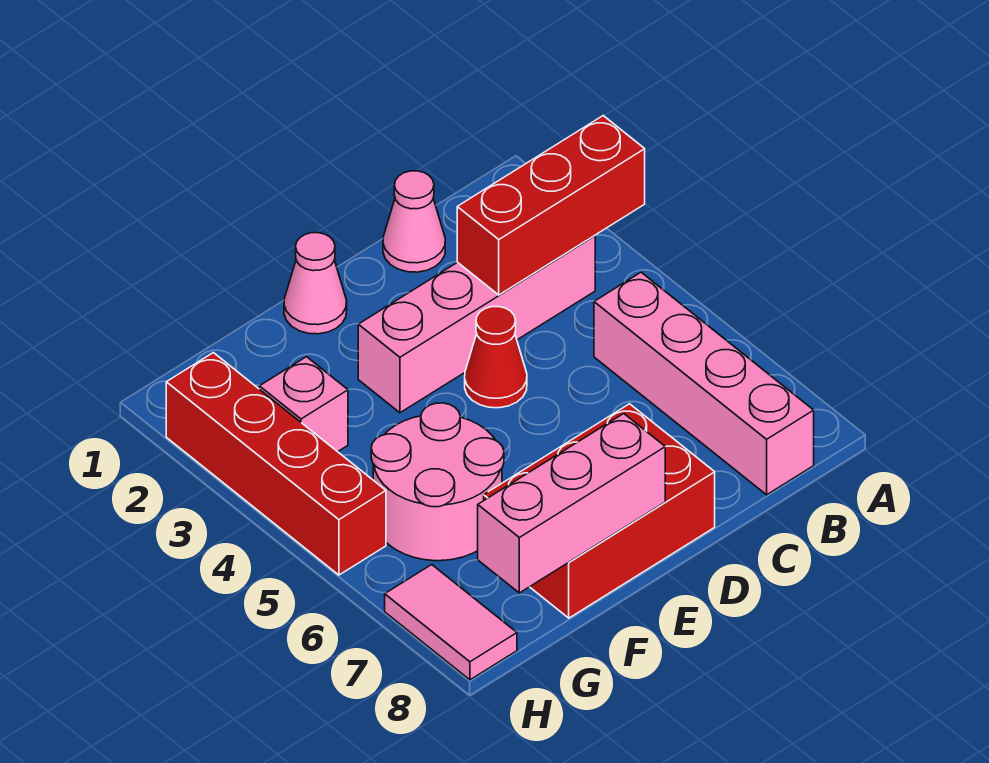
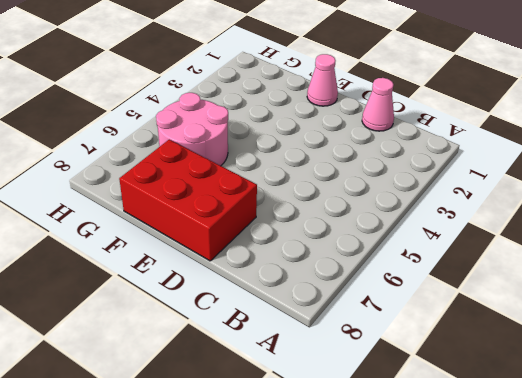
none -> pink brick B3:E3 level 1
none -> pink brick B5:B8 level 1
none -> red cone D4 level 1

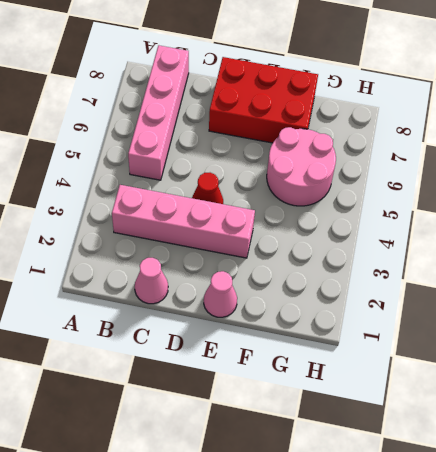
none -> pink brick G3 level 1
none -> red brick H2:H5 level 1
none -> pink tile H7:H8 level 1

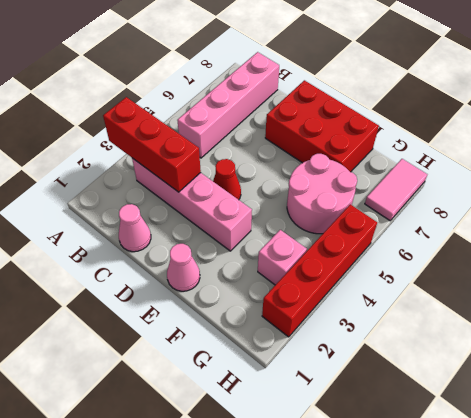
none -> pink brick E8:G8 level 2

